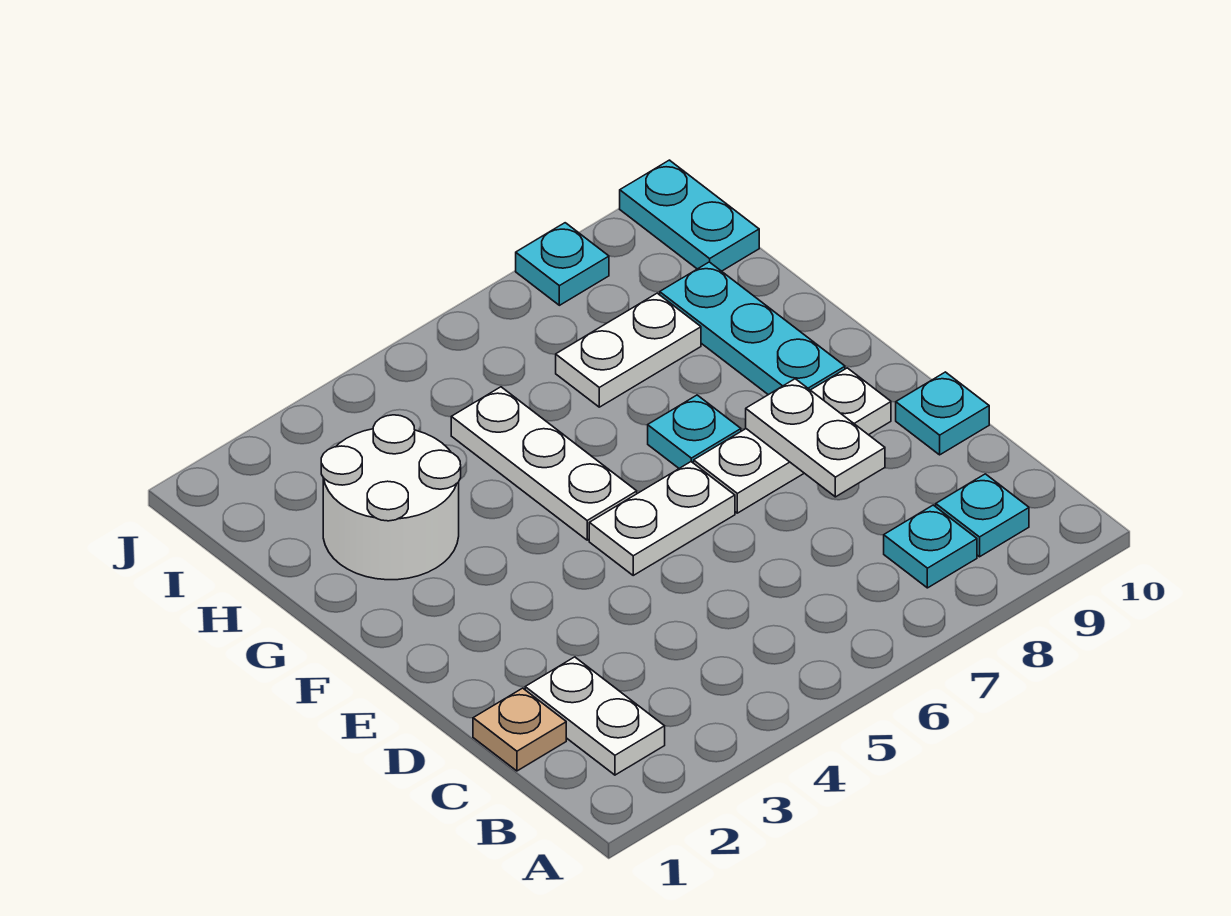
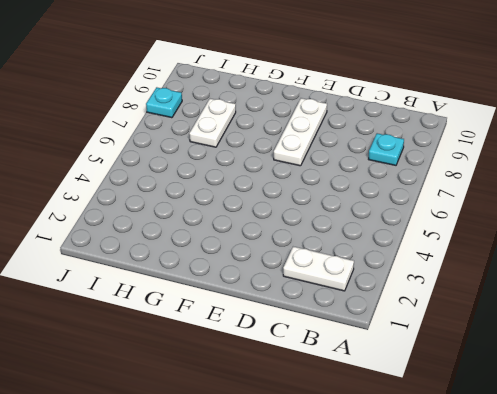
none -> cyan plate B9 level 1
none -> tan plate C1 level 1
none -> cyan plate D10 level 1

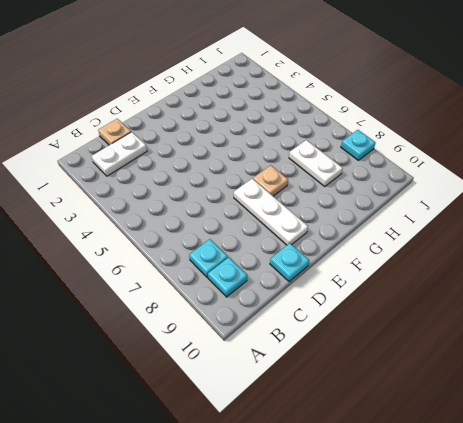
tan plate F7 level 1 -> cyan plate F7 level 1
none -> white plate E5:E6 level 1
none -> white plate F5:H5 level 1
none -> cyan plate F9:H9 level 1

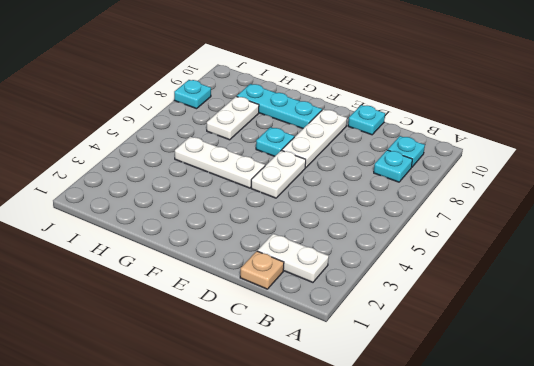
none -> white round brick G2:H3 level 1
none -> cyan plate I10:J10 level 1
none -> white plate D8:E8 level 2

